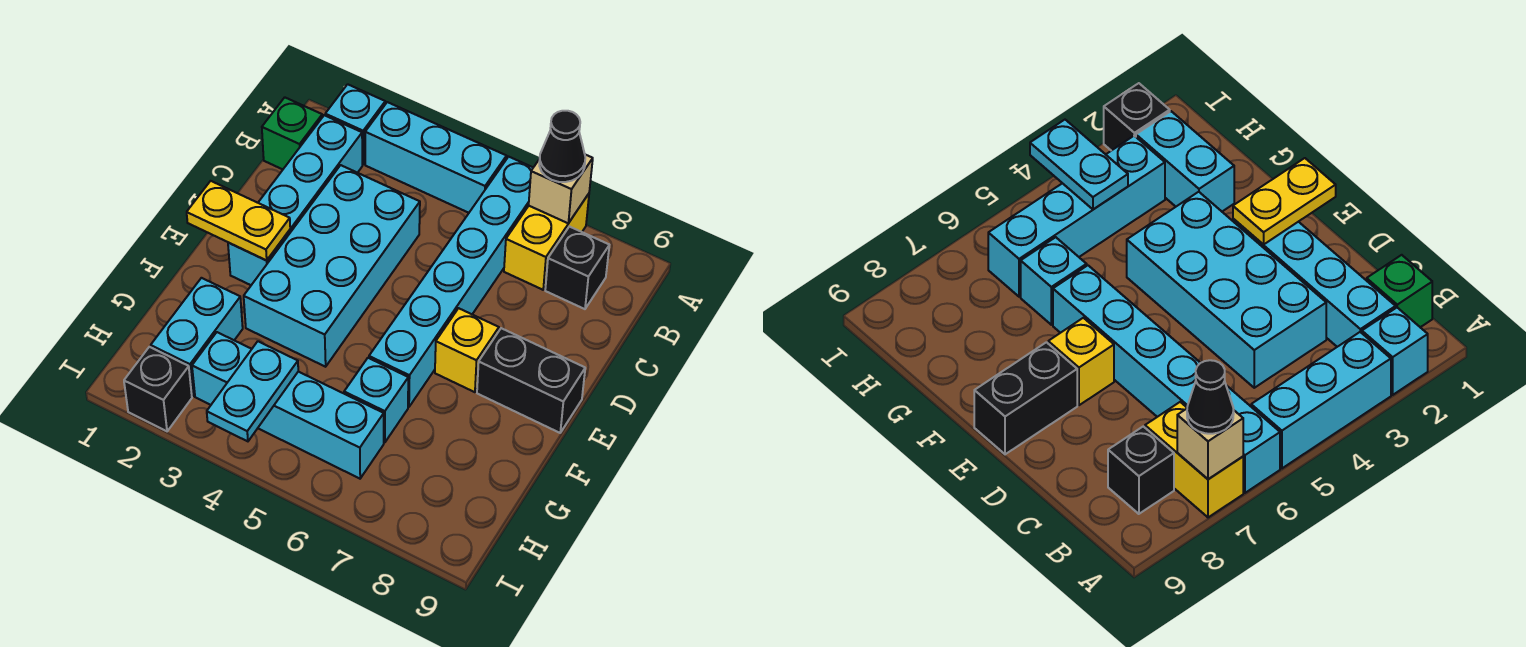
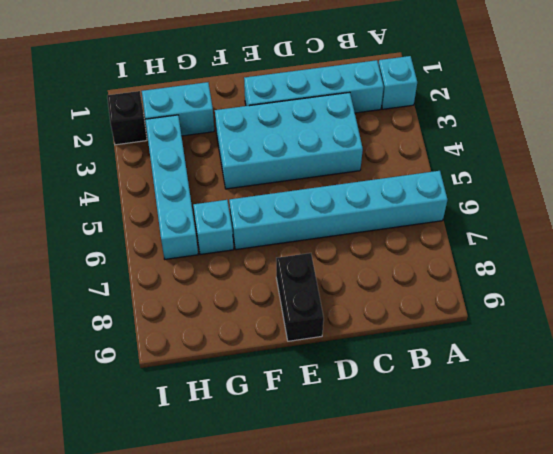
none -> cyan brick A3:A5 level 1
none -> yellow brick A7:B7 level 1
none -> green brick B1 level 1

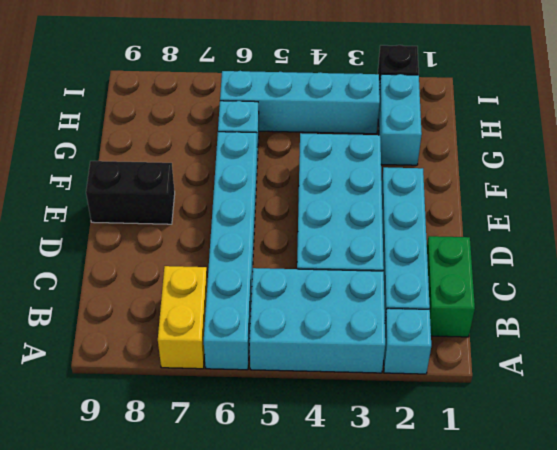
cyan brick A3:B5 level 1 -> cyan brick A3:A5 level 1
green brick B1:C1 level 1 -> green brick B1 level 1
none -> black brick B8 level 1
none -> yellow brick E7 level 1
none -> tan brick A7 level 2

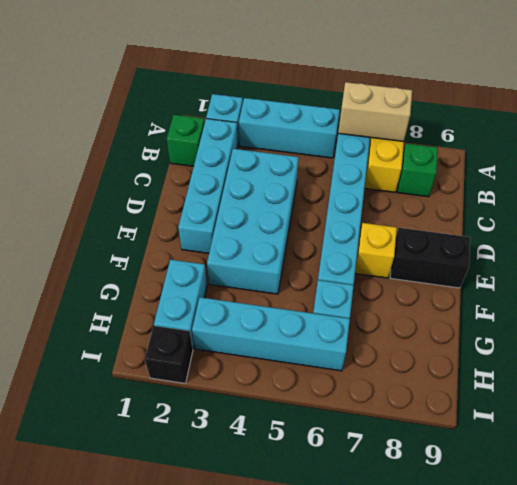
tan brick A6:A7 level 2 -> tan brick A7 level 2
green brick B8 level 1 -> black brick B8 level 1
none -> yellow plate E1:E2 level 2
none -> cyan plate H4:I4 level 2
none -> black cone A7 level 3

